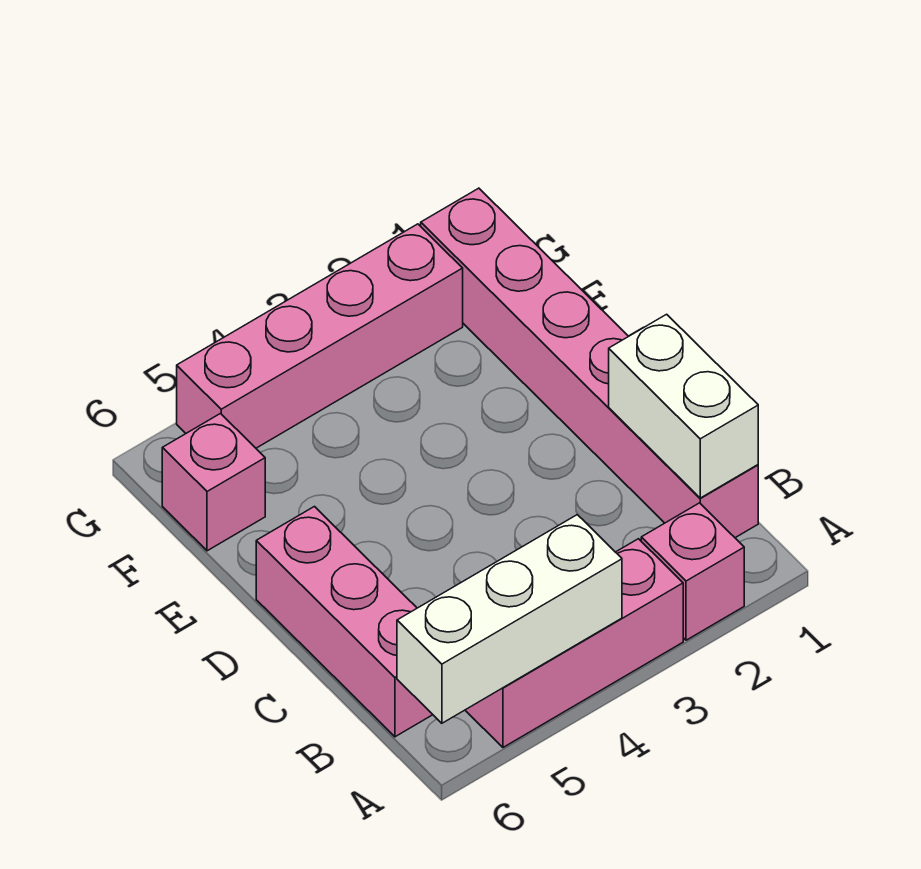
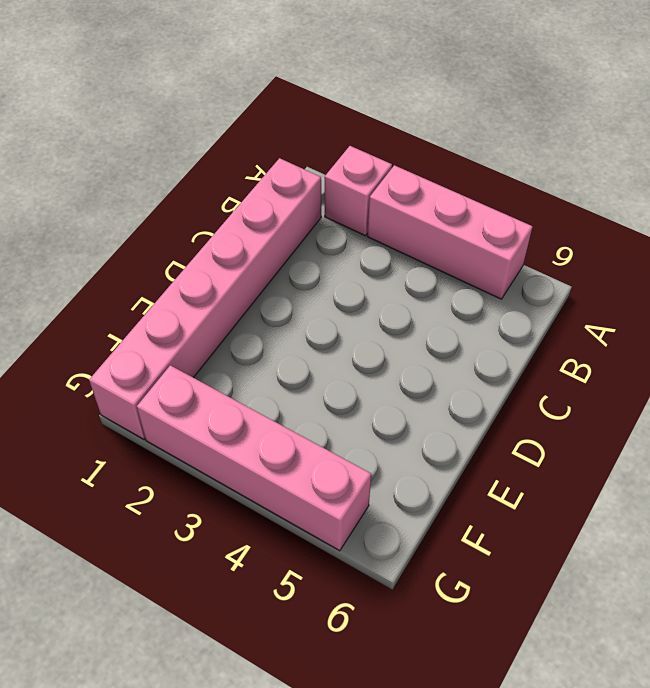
none -> pink brick B6:D6 level 1
none -> pink brick F6 level 1

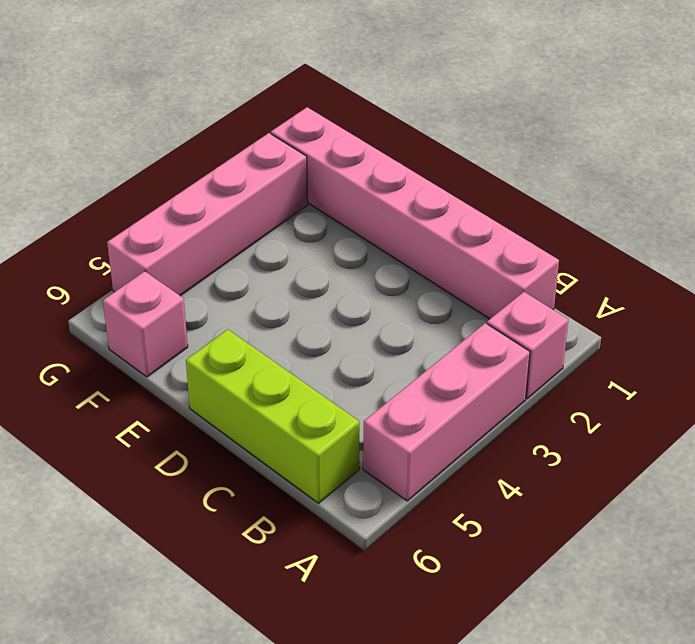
lime brick B6:D6 level 1 -> pink brick B6:D6 level 1
none -> white brick A4:A6 level 2
none -> white brick B1:C1 level 2

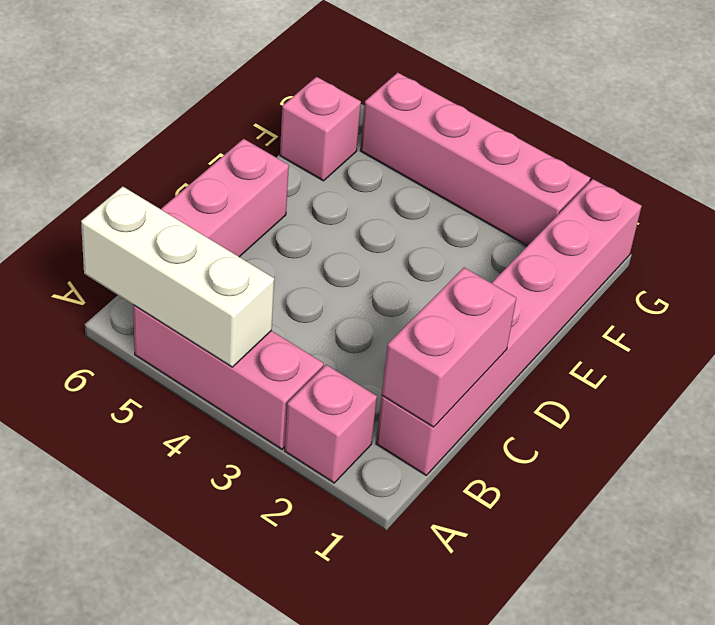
pink brick B1:C1 level 2 -> white brick B1:C1 level 2

